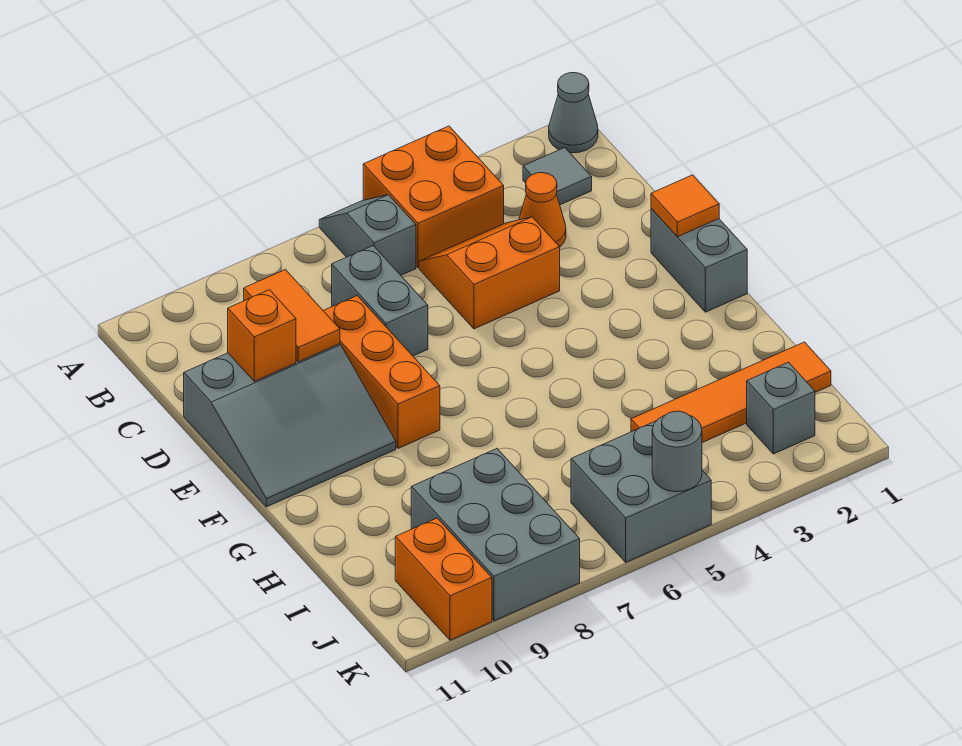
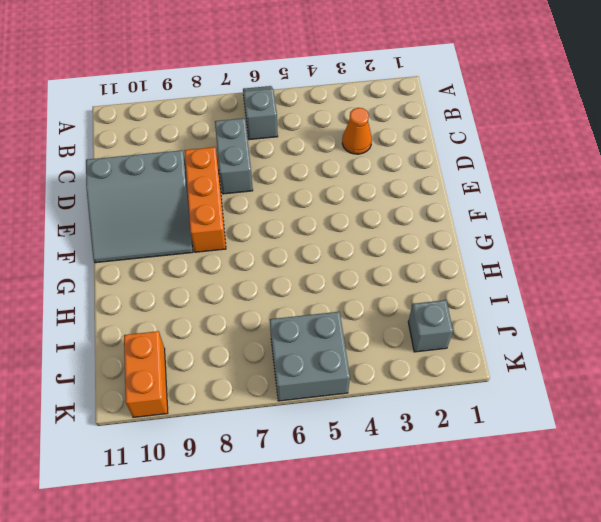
none -> grey cone A1 level 1
none -> orange brick A4:B5 level 1
none -> grey tile B2 level 1

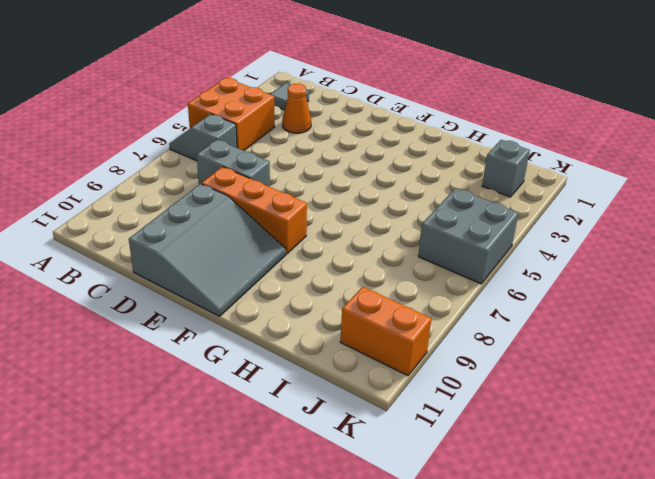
none -> grey cone A1 level 1
none -> orange slope C4:D5 level 1 top D
none -> grey brick E1:F1 level 1

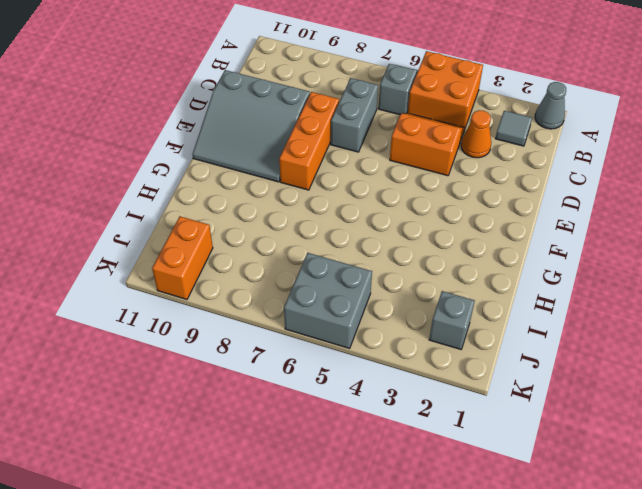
none -> grey brick E1:F1 level 1
none -> orange tile I1:I4 level 1
none -> grey brick I8:K9 level 1

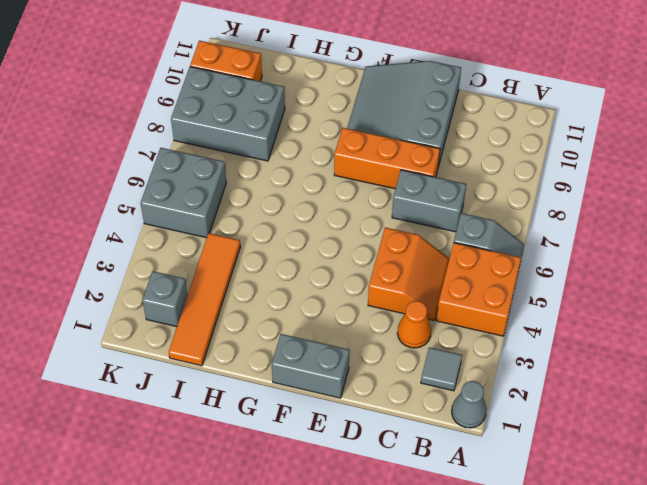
none -> orange tile C9:D9 level 2
none -> orange brick D10 level 2
none -> orange tile E1 level 2

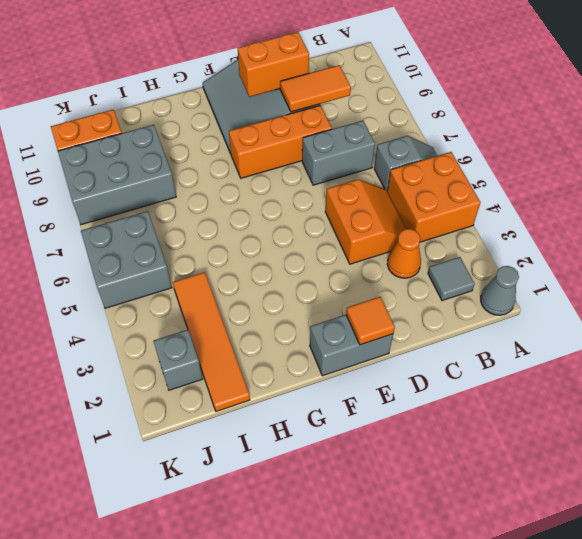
orange brick D10:E10 level 2 -> orange brick D10 level 2
none -> grey round brick K5 level 2

